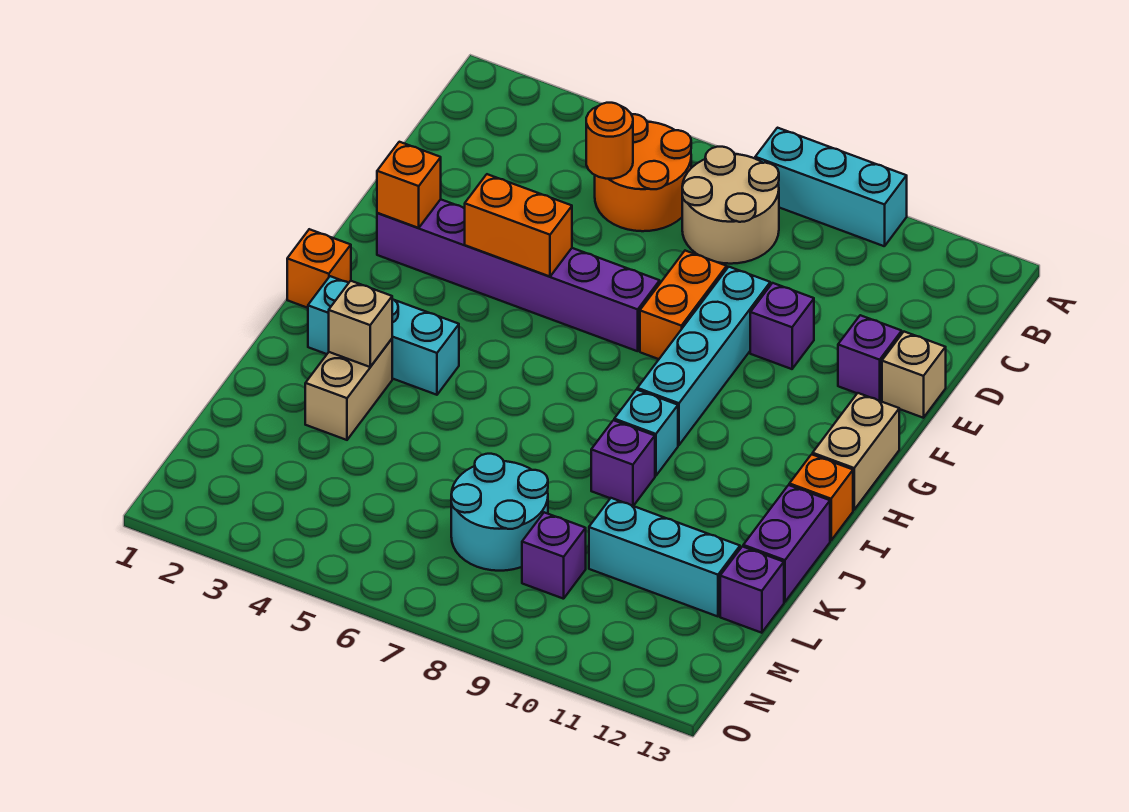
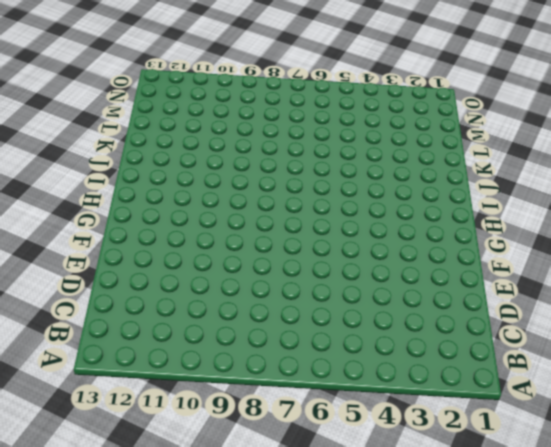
none -> cyan brick A8:A10 level 1
none -> orange round brick B5:C6 level 1
none -> tan round brick B7:C8 level 1

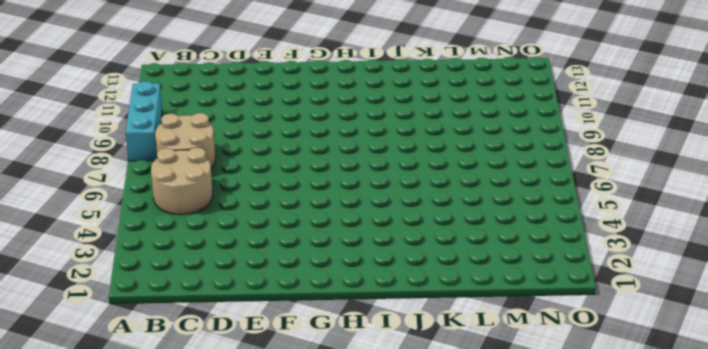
tan round brick B5:C6 level 1 -> orange round brick B5:C6 level 1
none -> orange brick E8:F8 level 1
none -> cyan brick E9:H9 level 1
none -> purple brick E10 level 1

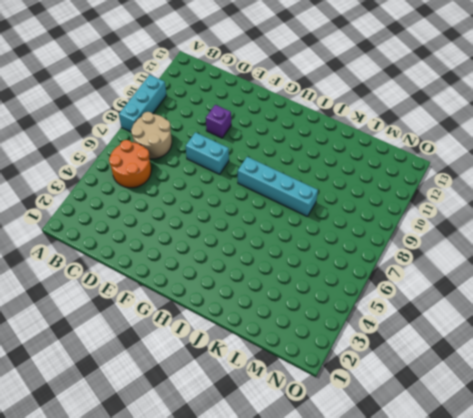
cyan brick E8:F8 level 1 -> orange brick E8:F8 level 1
cyan brick H8:K8 level 1 -> cyan brick E9:H9 level 1
none -> purple brick E12 level 1
none -> tan brick E13 level 1
none -> purple brick F2:F7 level 1

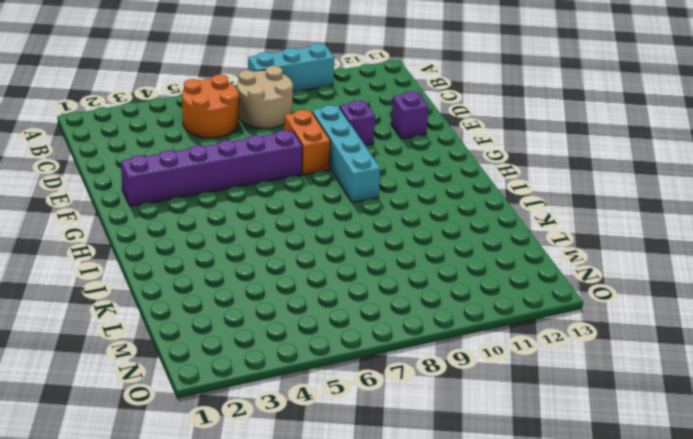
none -> tan brick E13 level 1
none -> tan brick G13:H13 level 1
none -> orange brick H1 level 1

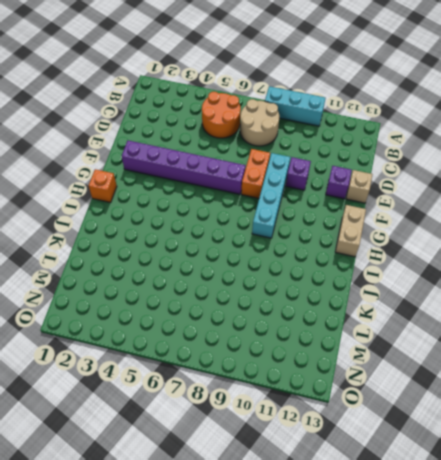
none -> cyan brick I2:I4 level 1
none -> cyan brick I9 level 1
none -> orange brick I13 level 1

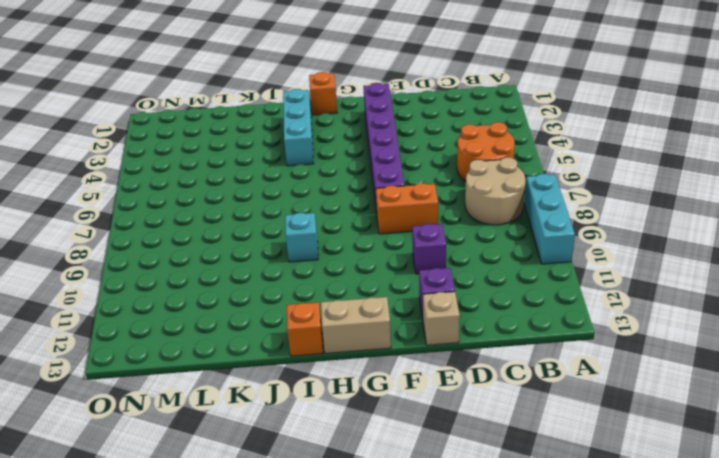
none -> cyan brick E9:H9 level 1
none -> tan brick J3:K3 level 1
none -> purple brick J9 level 1

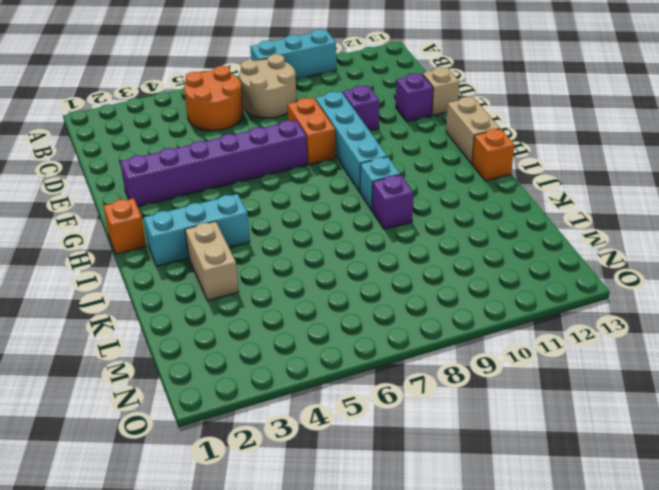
none -> purple brick J13:K13 level 1
none -> cyan round brick L7:M8 level 1
none -> cyan brick L10:L12 level 1

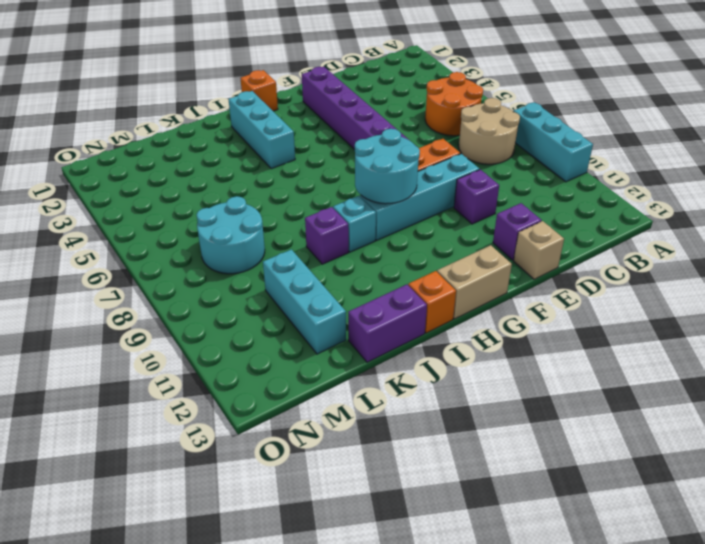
cyan round brick G8:H9 level 2 -> none
none -> tan brick J3:K3 level 1
none -> purple brick L13 level 1
none -> purple brick M9 level 1

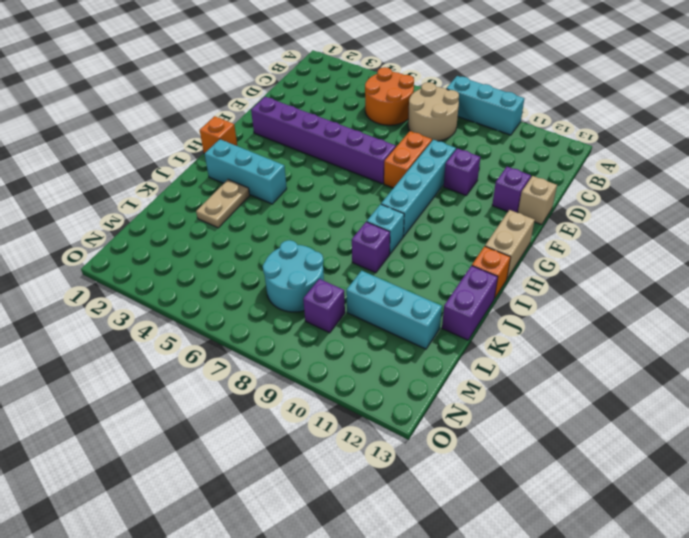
tan plate J3:K3 level 1 -> tan brick J3:K3 level 1
none -> purple brick L13 level 1
none -> orange round brick C5 level 2
none -> orange brick F2 level 2

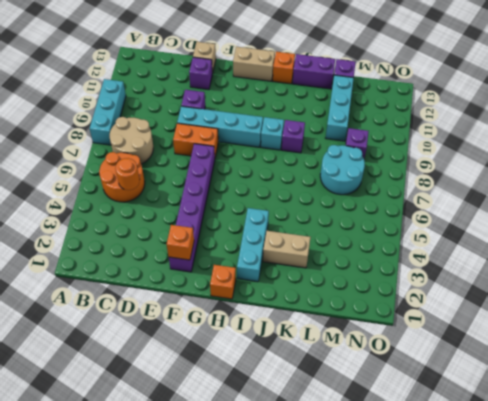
none -> orange brick F4:F5 level 2
none -> tan brick J3 level 2

